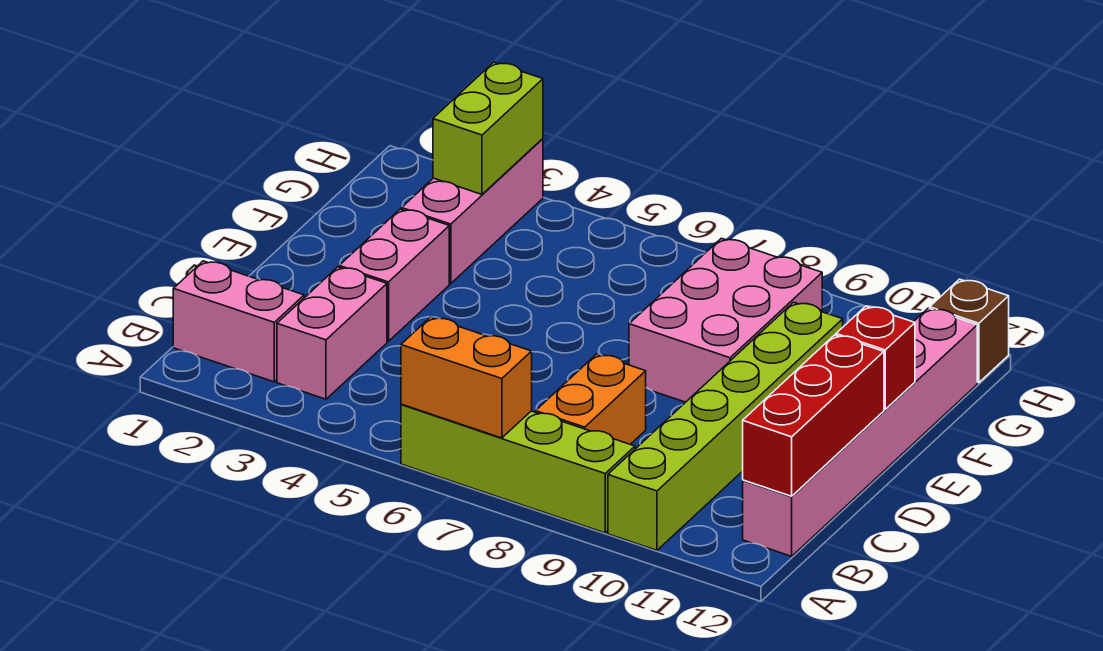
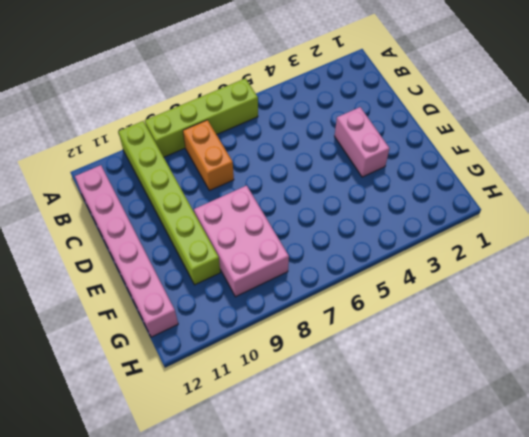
none -> pink brick B1:B2 level 1
none -> pink brick B3:C3 level 1
none -> pink brick F3:H3 level 1

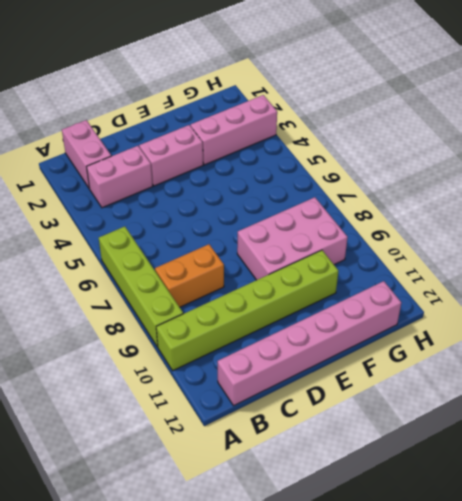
none -> brown brick H12 level 1
none -> orange brick A6:A7 level 2
none -> red brick B12:D12 level 2

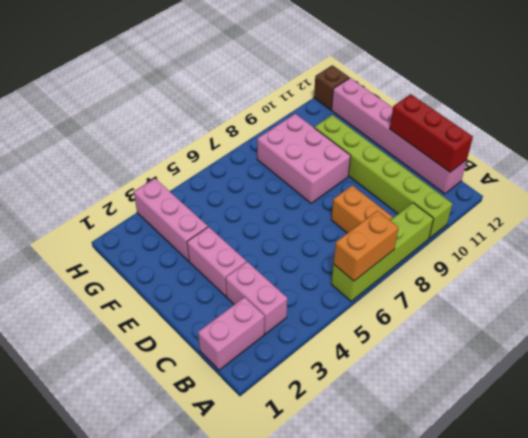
none -> red brick E12 level 2
none -> lime brick G3:H3 level 2

